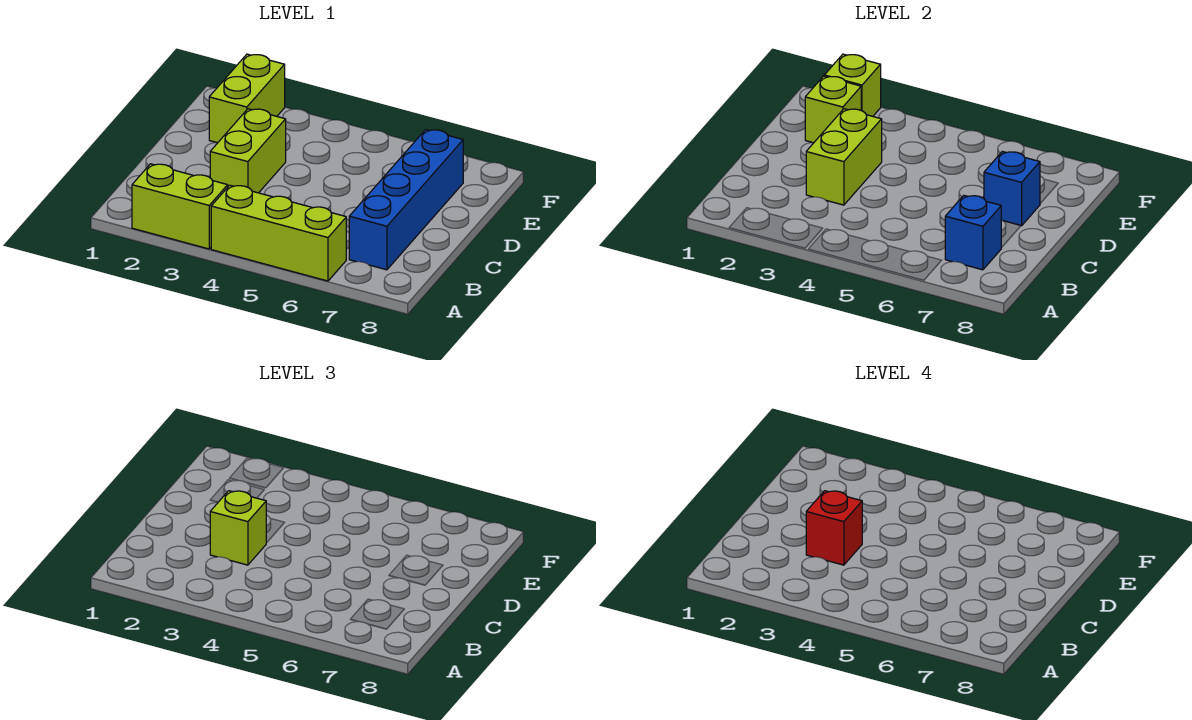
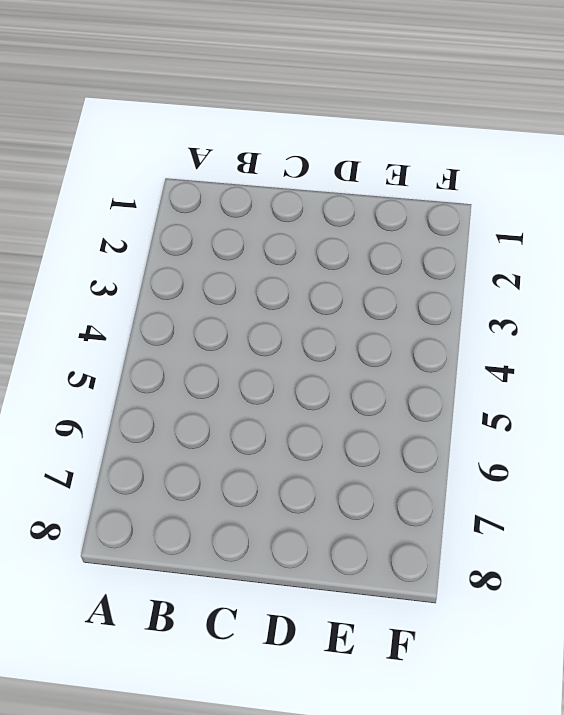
none -> lime brick A2:A3 level 1
none -> lime brick A4:A6 level 1
none -> blue brick B7:E7 level 1

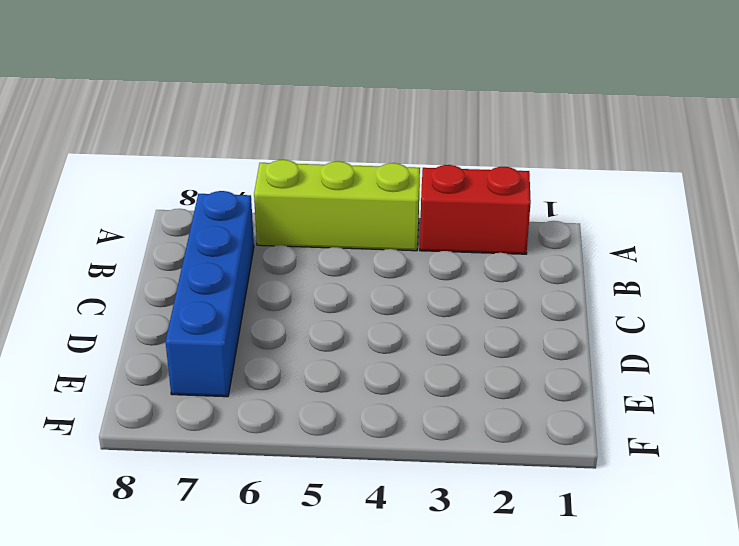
red brick A2:A3 level 1 -> lime brick A2:A3 level 1
none -> lime brick C3:D3 level 1
none -> lime brick E2:F2 level 1
none -> blue brick B7 level 2

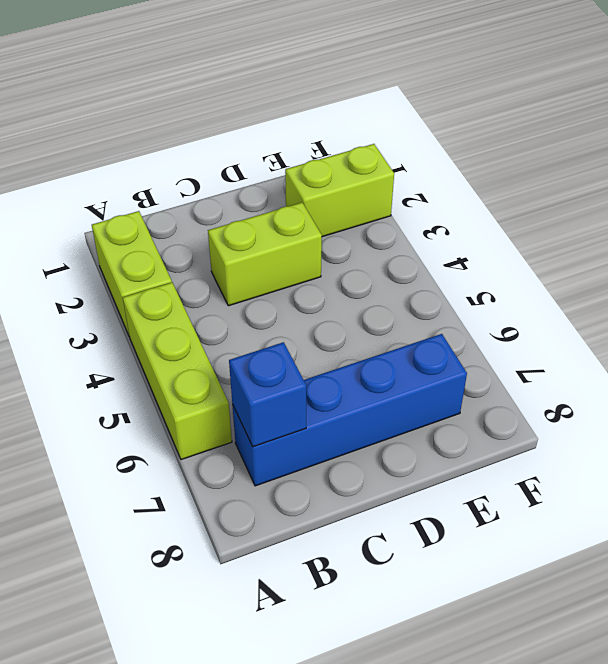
none -> lime brick C3:D3 level 2
none -> blue brick D7 level 2
none -> lime brick E2 level 2

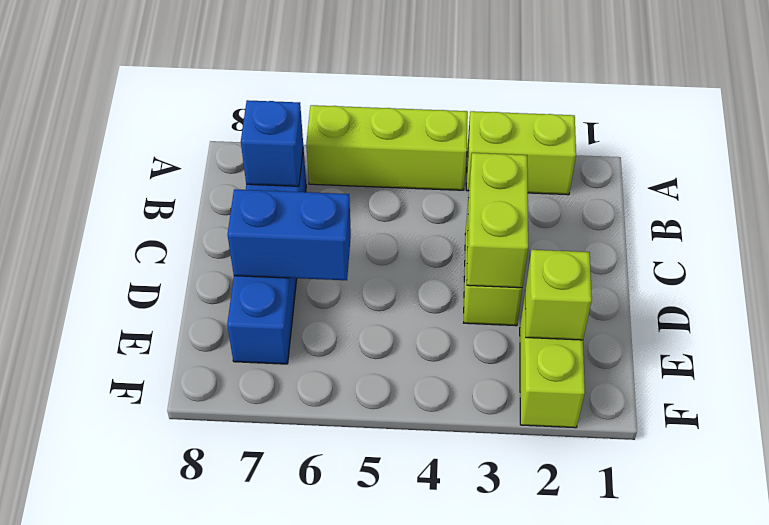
blue brick D6:D7 level 2 -> blue brick D7 level 2
none -> lime brick F2 level 2
none -> lime brick C3 level 3
none -> red brick C3 level 4

